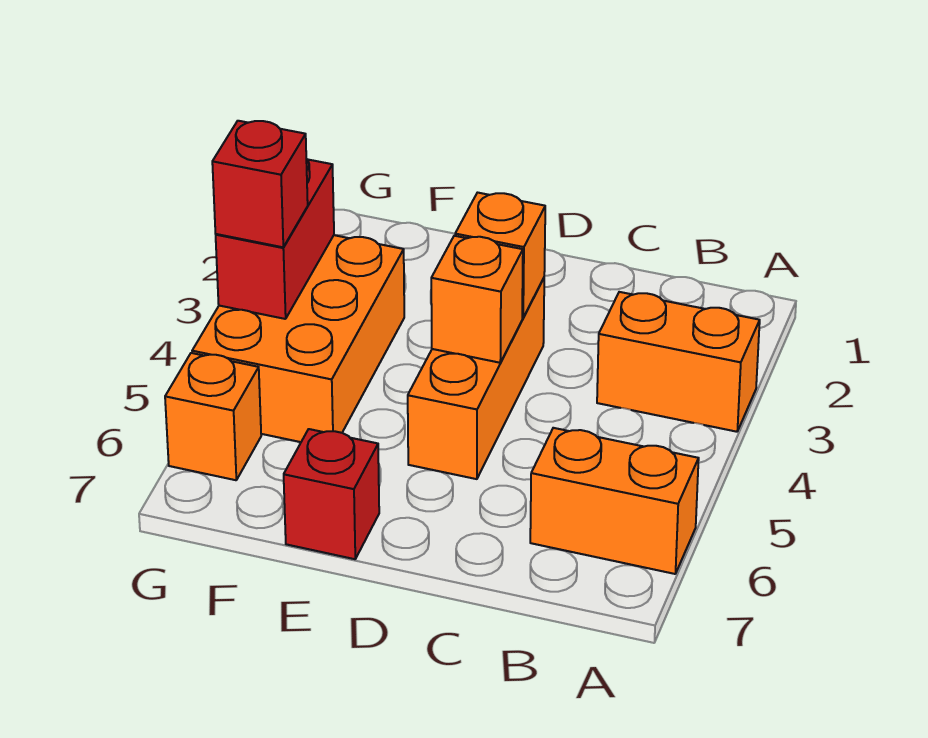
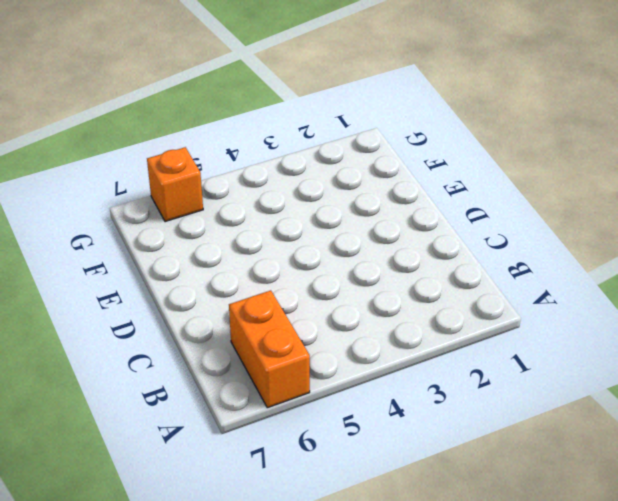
none -> orange brick A3:B3 level 1
none -> orange brick D3:D5 level 1

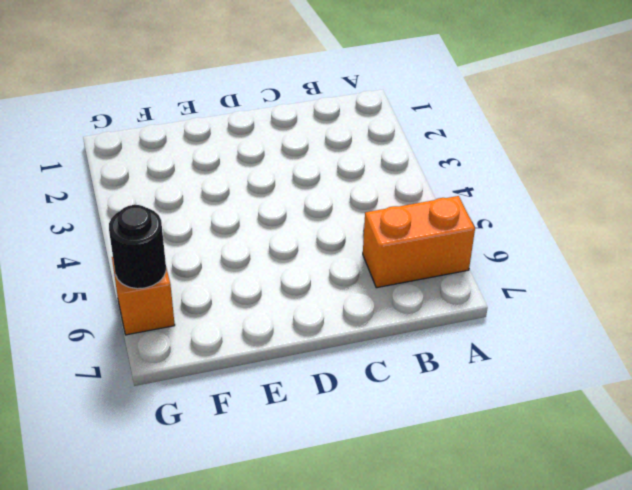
black round brick G6 level 2 -> none
none -> orange brick A3:B3 level 1
none -> orange brick D3:D5 level 1

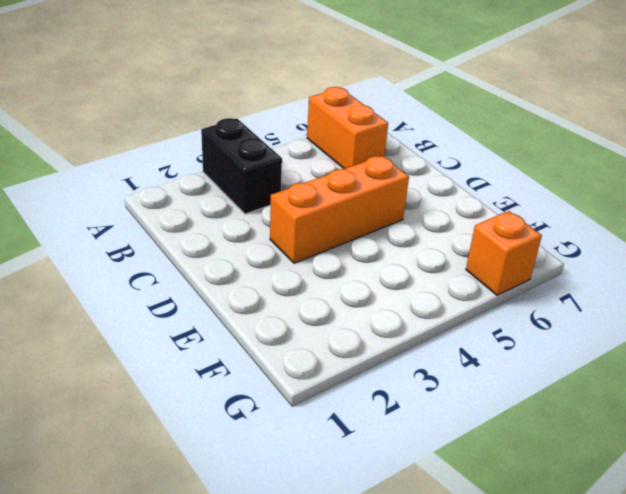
black brick A3:B3 level 1 -> orange brick A3:B3 level 1
none -> red brick E7 level 1
none -> orange brick F3:G5 level 1

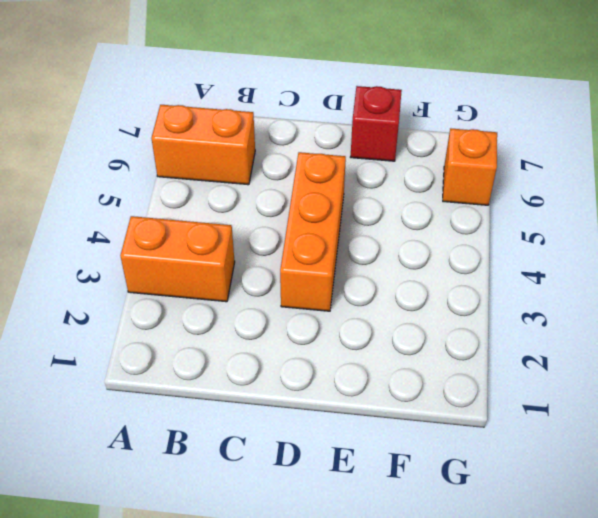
none -> orange brick F3:G5 level 1
none -> orange brick D3 level 2

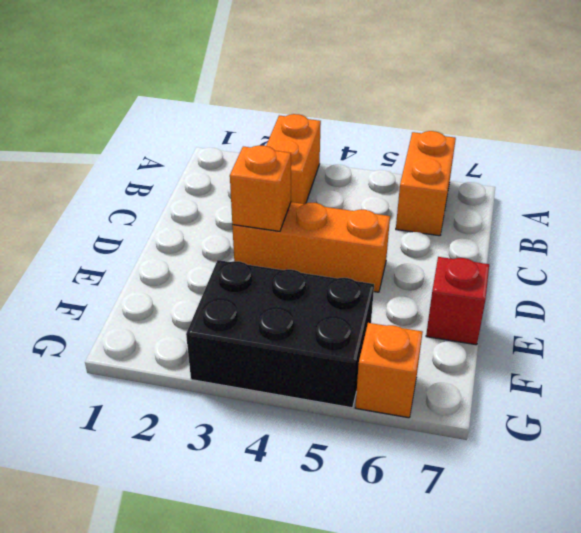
black brick F3:G5 level 1 -> orange brick F3:G5 level 1
none -> orange brick D4 level 2
none -> red brick G3:G4 level 2

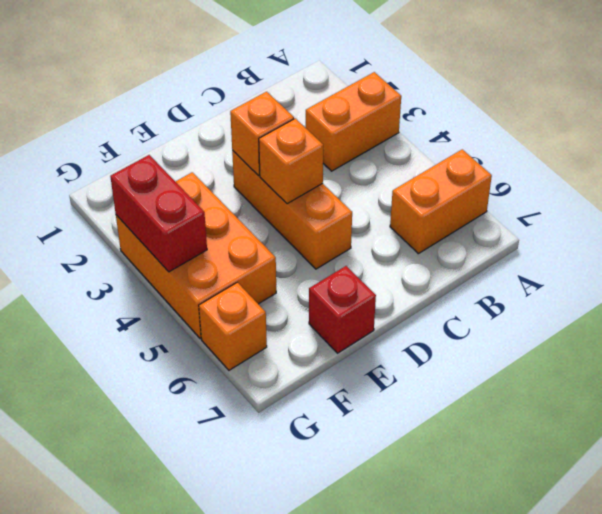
none -> red brick G4 level 3

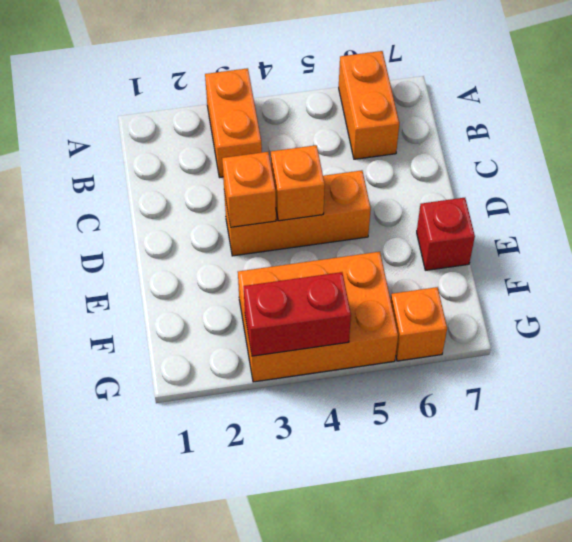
none -> red brick G4 level 3

